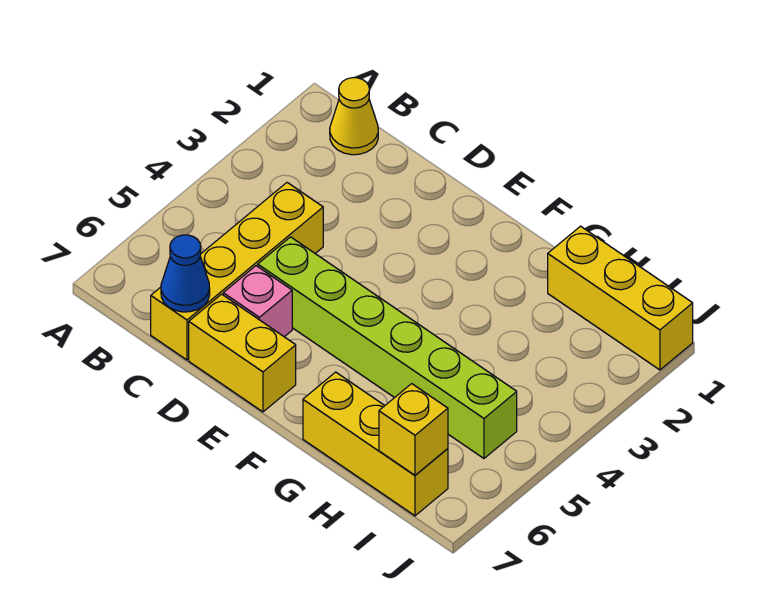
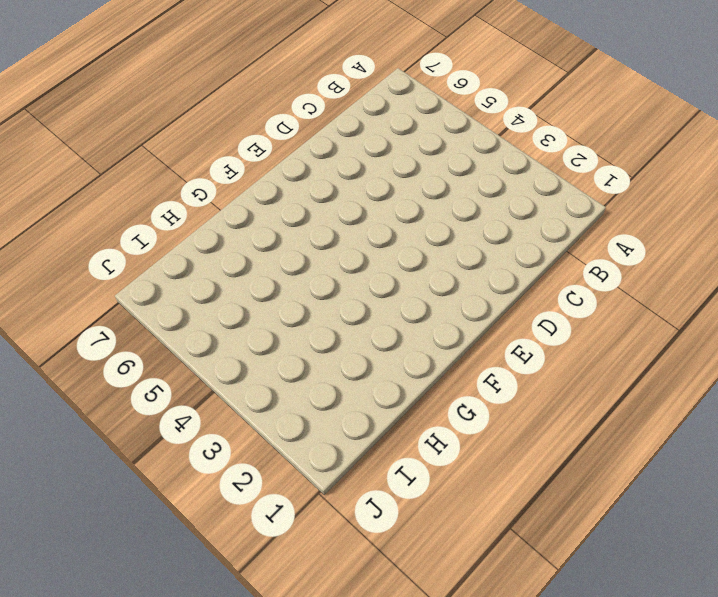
none -> yellow cone B1 level 1
none -> yellow brick C4:C7 level 1

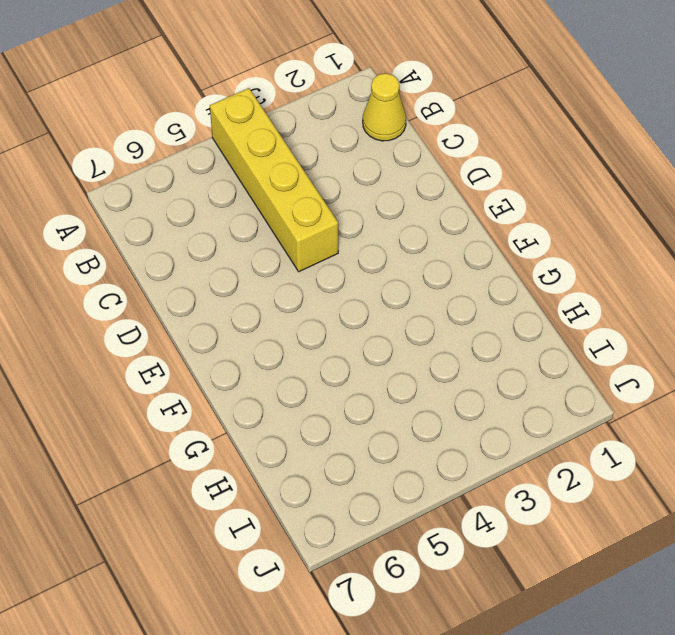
yellow brick A4:D4 level 1 -> yellow brick C4:C7 level 1
none -> lime brick D5:I5 level 1
none -> pink brick D6 level 1

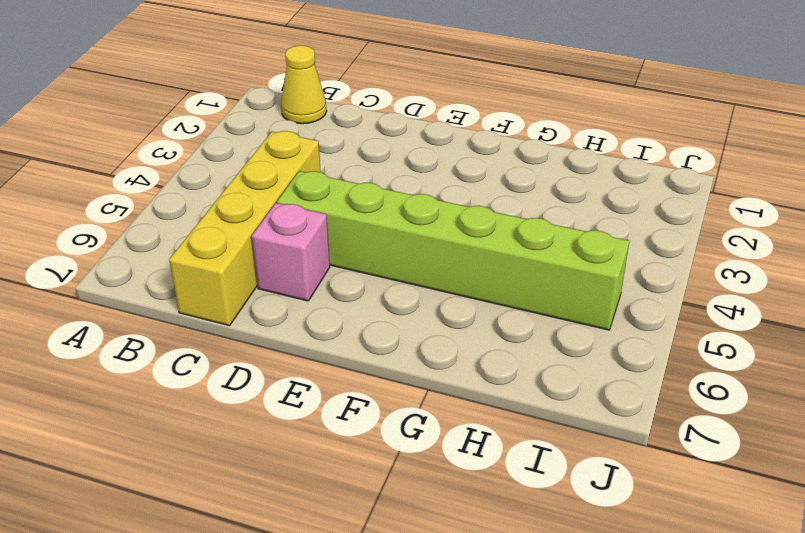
none -> yellow brick D7:E7 level 1
none -> yellow brick G7:I7 level 1

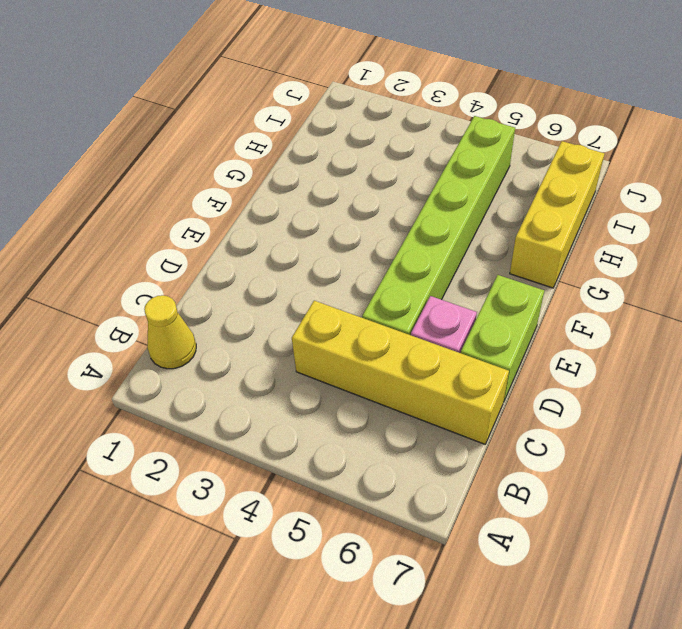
lime brick D7:E7 level 1 -> yellow brick D7:E7 level 1
none -> yellow brick H1:J1 level 1
none -> blue cone C7 level 2

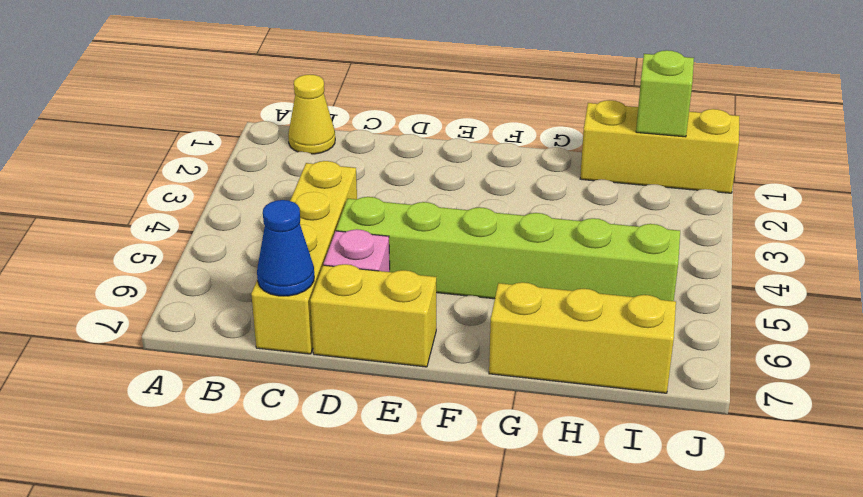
lime brick I1 level 2 -> none
none -> yellow brick I7 level 2

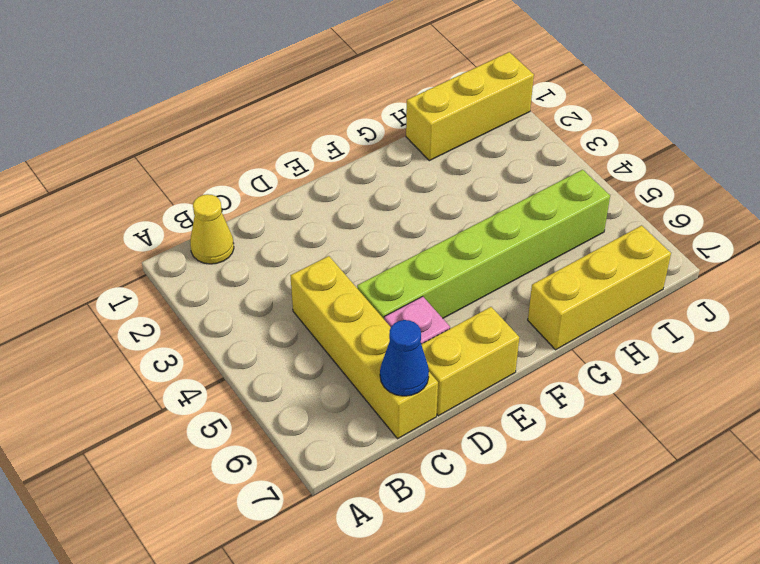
none -> yellow brick I7 level 2

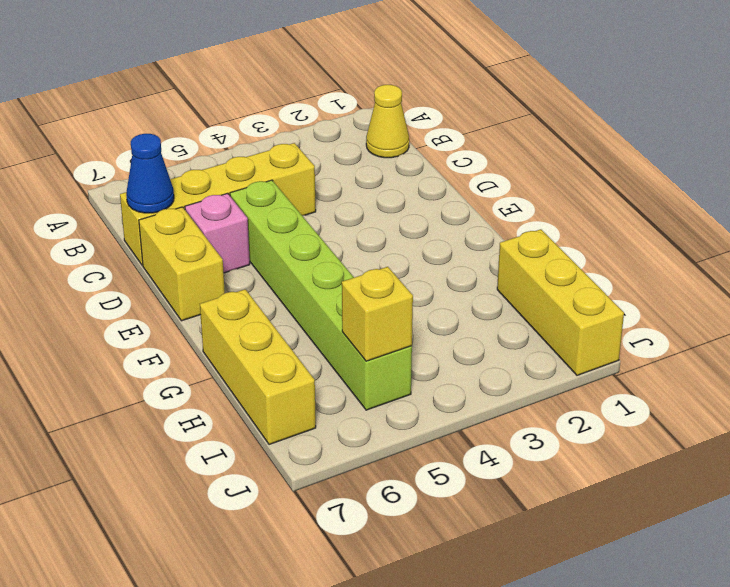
yellow brick I5 level 2 -> yellow brick I7 level 2

